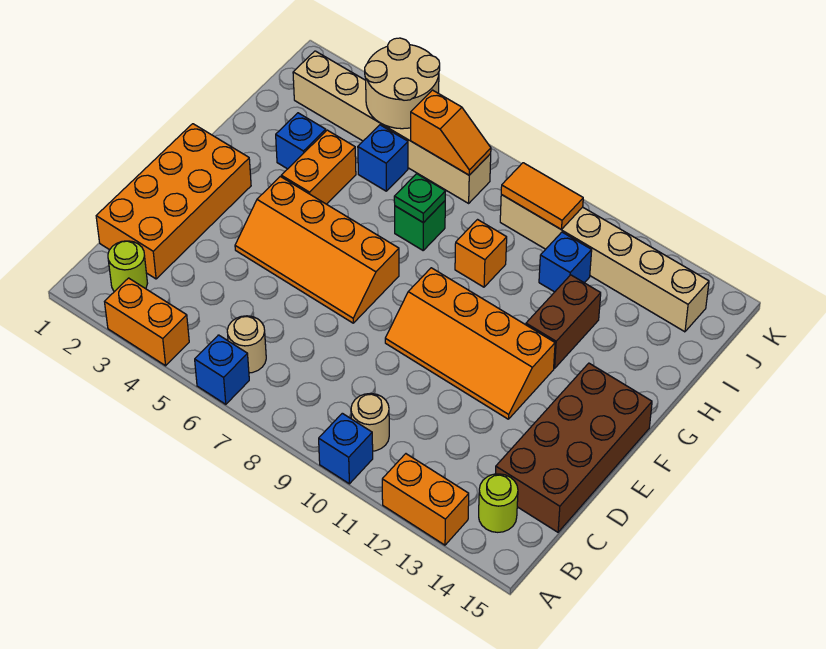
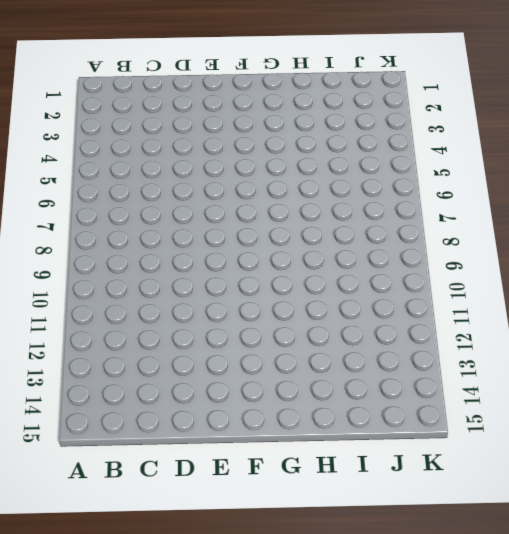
none -> orange brick A3:A4 level 1
none -> blue brick A6 level 1
none -> blue brick A10 level 1

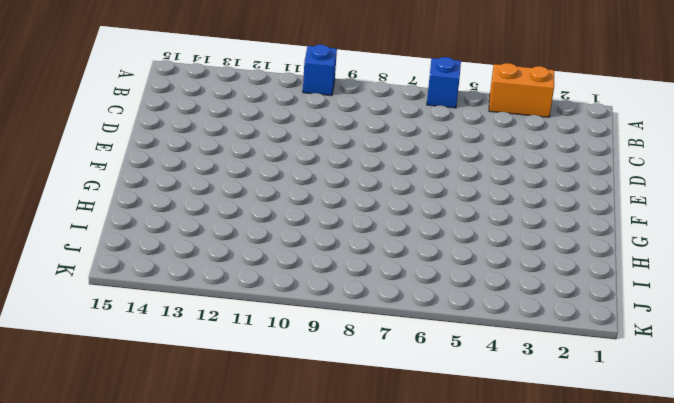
none -> orange brick A12:A13 level 1
none -> lime round brick B2 level 1
none -> tan round brick B6 level 1

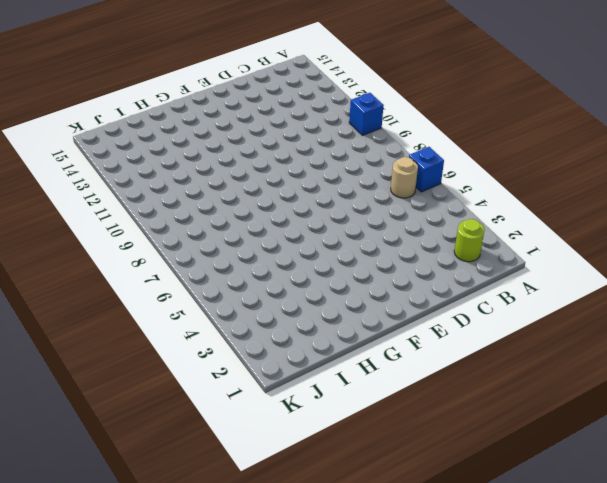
none -> orange brick A3:A4 level 1
none -> orange brick A12:A13 level 1
none -> tan round brick B10 level 1

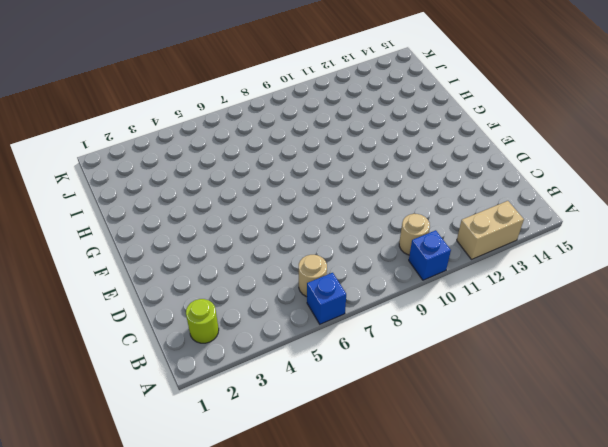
tan brick A12:A13 level 1 -> orange brick A12:A13 level 1
none -> orange brick A3:A4 level 1
none -> lime round brick B14 level 1
none -> orange brick C1:F2 level 1

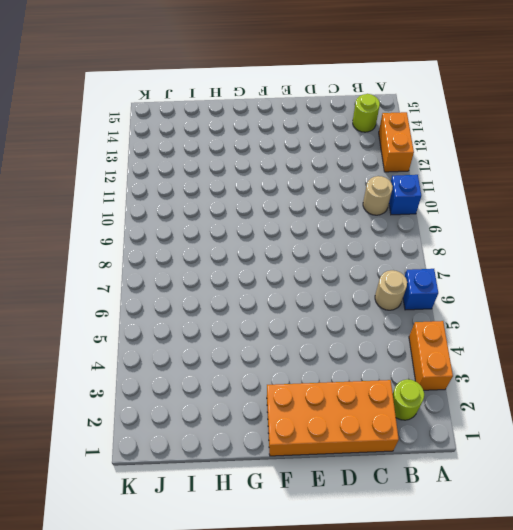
none -> brown brick C14:F15 level 1
none -> orange slope E4:F7 level 1 top F
none -> orange slope E9:F12 level 1 top F

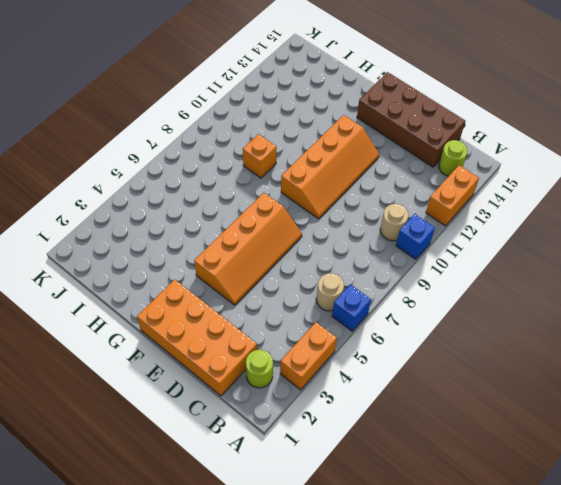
none -> orange brick G4:H4 level 1
none -> brown brick G12:H12 level 1
none -> blue brick H3 level 1

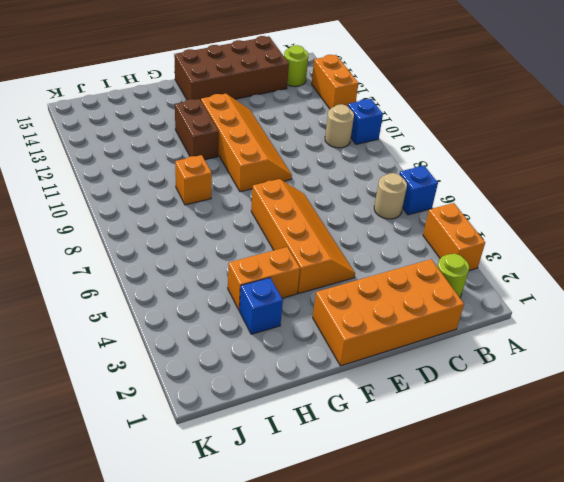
brown brick G11:G12 level 1 -> brown brick G12:H12 level 1
none -> green brick H7 level 1
none -> blue brick I5 level 1
none -> blue brick I11 level 1

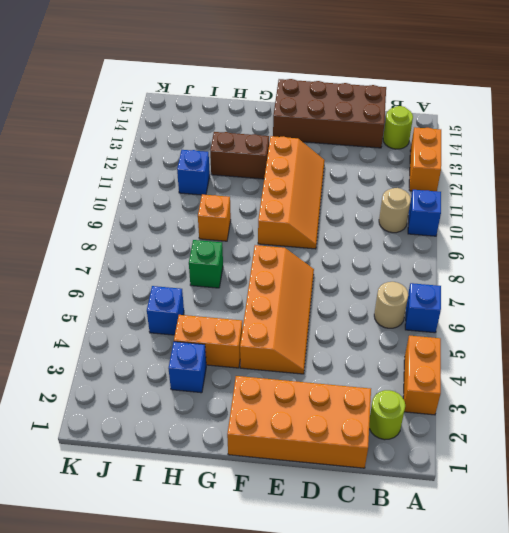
none -> tan brick J2:J7 level 1
none -> tan brick J9:J14 level 1
none -> green plate H7 level 2

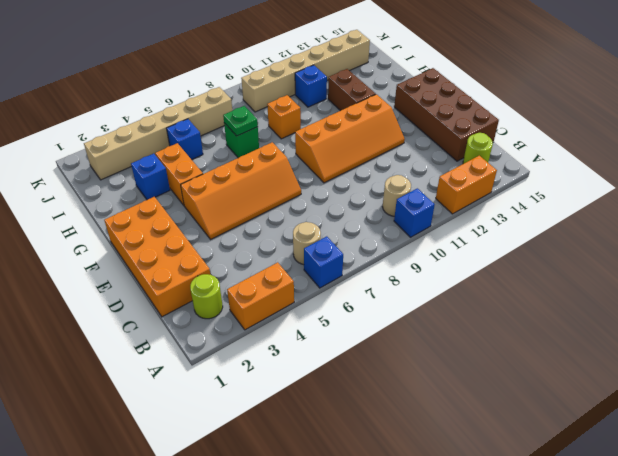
none -> tan round brick J4:K5 level 2
none -> orange slope J6:J7 level 2 top 6
none -> orange tile J9:J10 level 2

